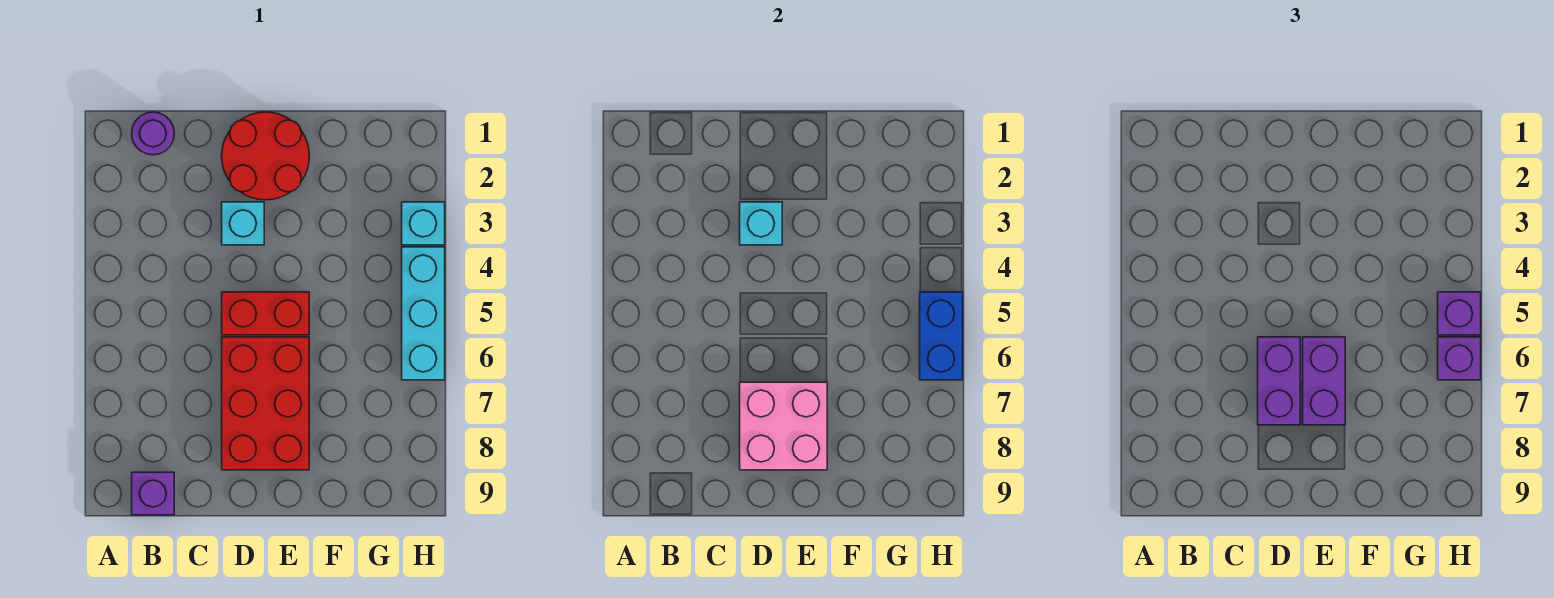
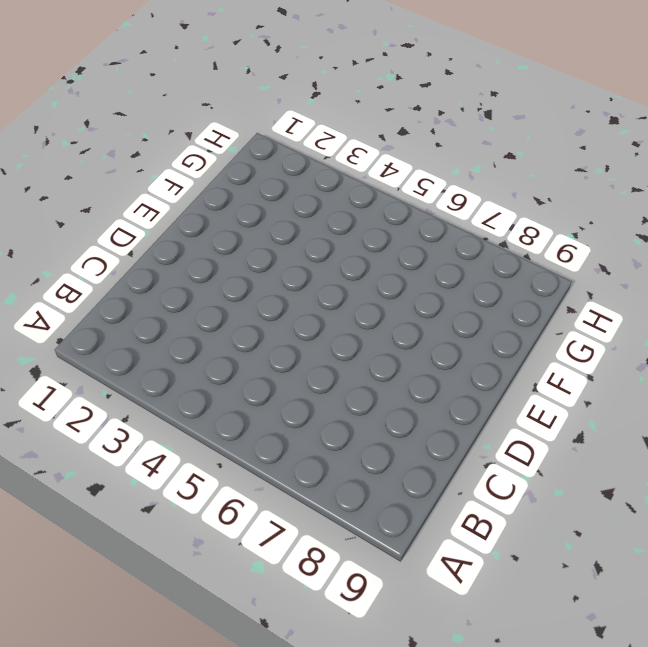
none -> purple round brick B1 level 1
none -> purple brick B9 level 1
none -> red round brick D1:E2 level 1

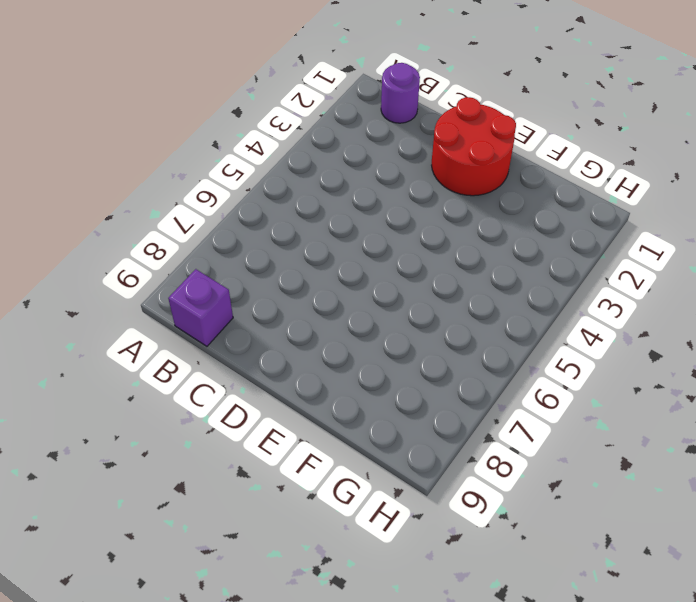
none -> cyan brick D3 level 1
none -> red brick D5:E5 level 1
none -> red brick D6:E8 level 1

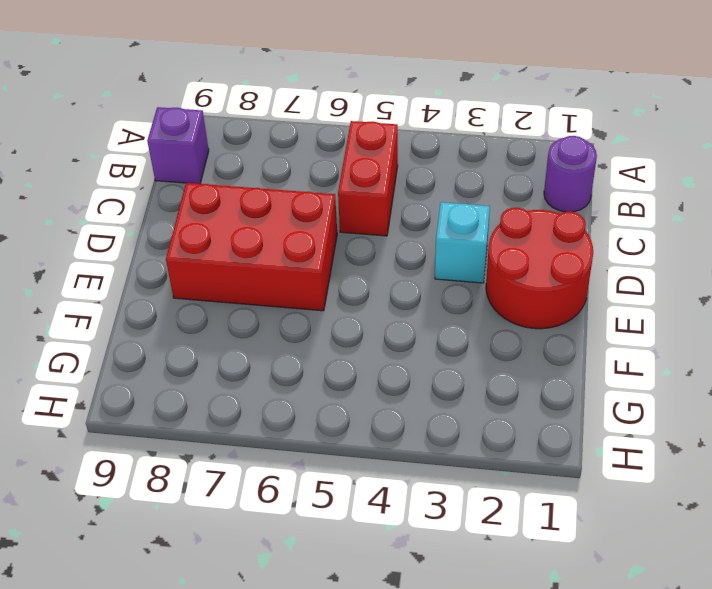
red brick B5:C5 level 1 -> red brick D5:E5 level 1
none -> cyan brick H3 level 1
none -> cyan brick H4:H6 level 1
none -> cyan brick D3 level 2

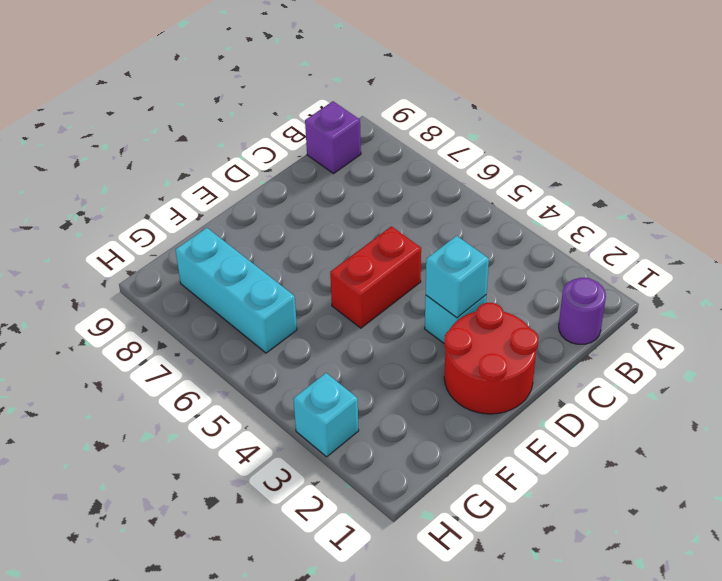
cyan brick G6:G8 level 1 -> cyan brick H4:H6 level 1
none -> red brick D6:E8 level 1
none -> pink brick D7:E8 level 2
none -> blue brick H5:H6 level 2

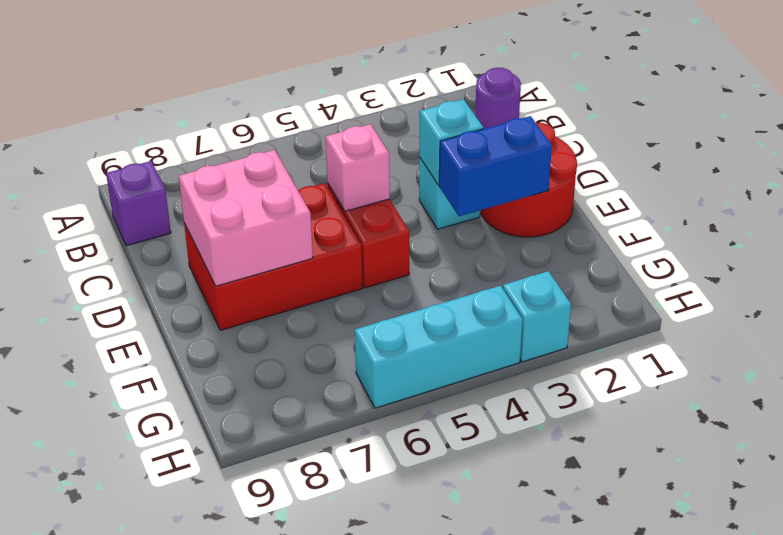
pink brick D5 level 2 -> none
blue brick E2:E3 level 2 -> blue brick H5:H6 level 2
none -> purple brick D6:D7 level 3
none -> purple brick E6:E7 level 3
none -> purple brick H5 level 3

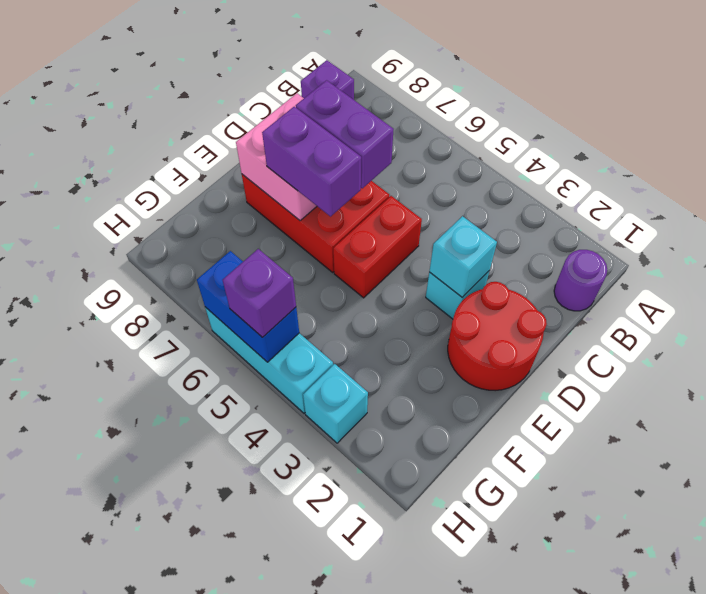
none -> purple brick H6 level 3

